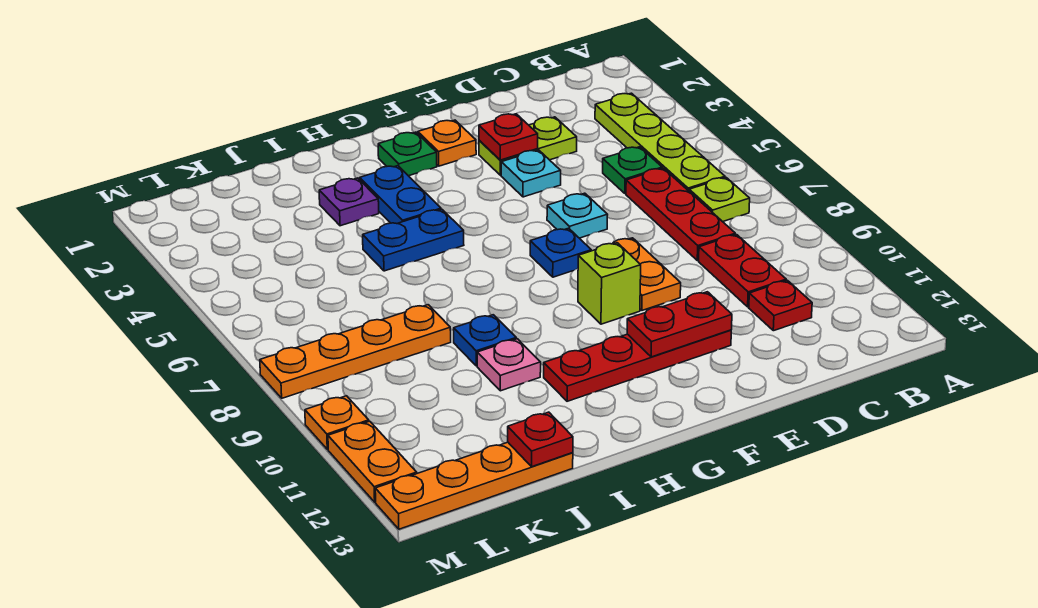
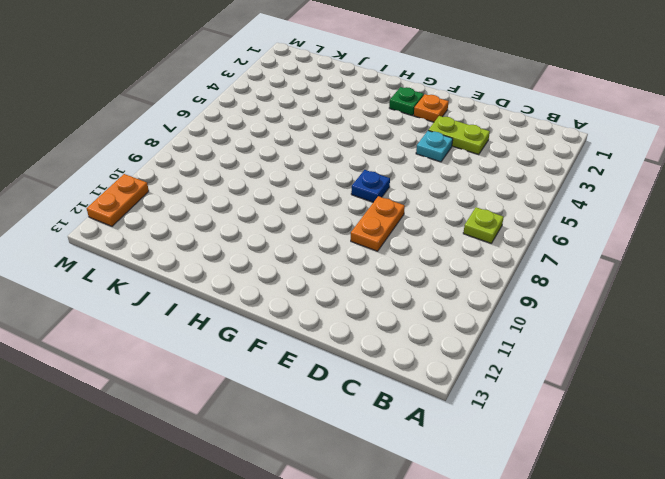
none -> lime plate B3:B6 level 1
none -> green plate C5 level 1
none -> red plate C6:C8 level 1

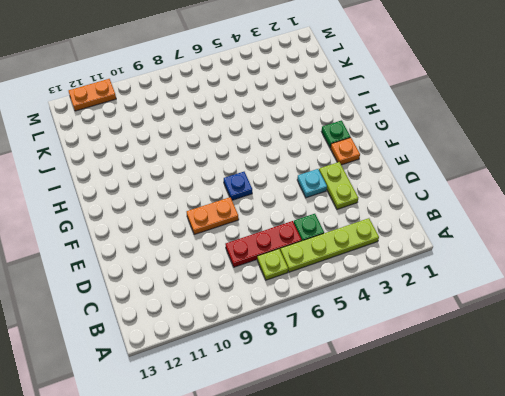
none -> red plate C9:C10 level 1
none -> red plate C11 level 1
none -> cyan plate E6 level 1

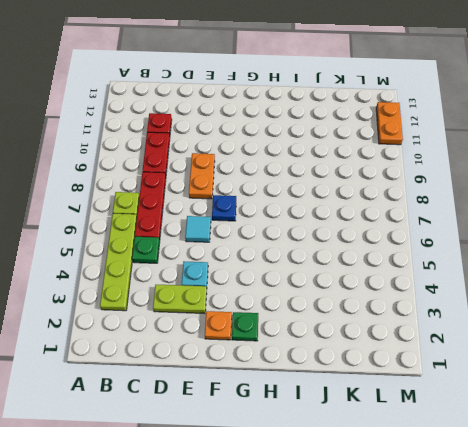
cyan tile E6 level 1 -> cyan plate E6 level 1
none -> red plate E11:H11 level 1
none -> lime brick F9 level 1
none -> blue plate H3:H4 level 1

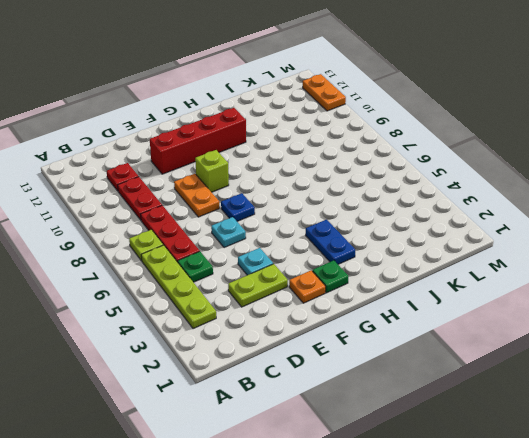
red brick E11:H11 level 1 -> red plate E11:H11 level 1
none -> blue plate H5:I5 level 1
none -> purple plate I3 level 1
none -> blue plate I9 level 1

